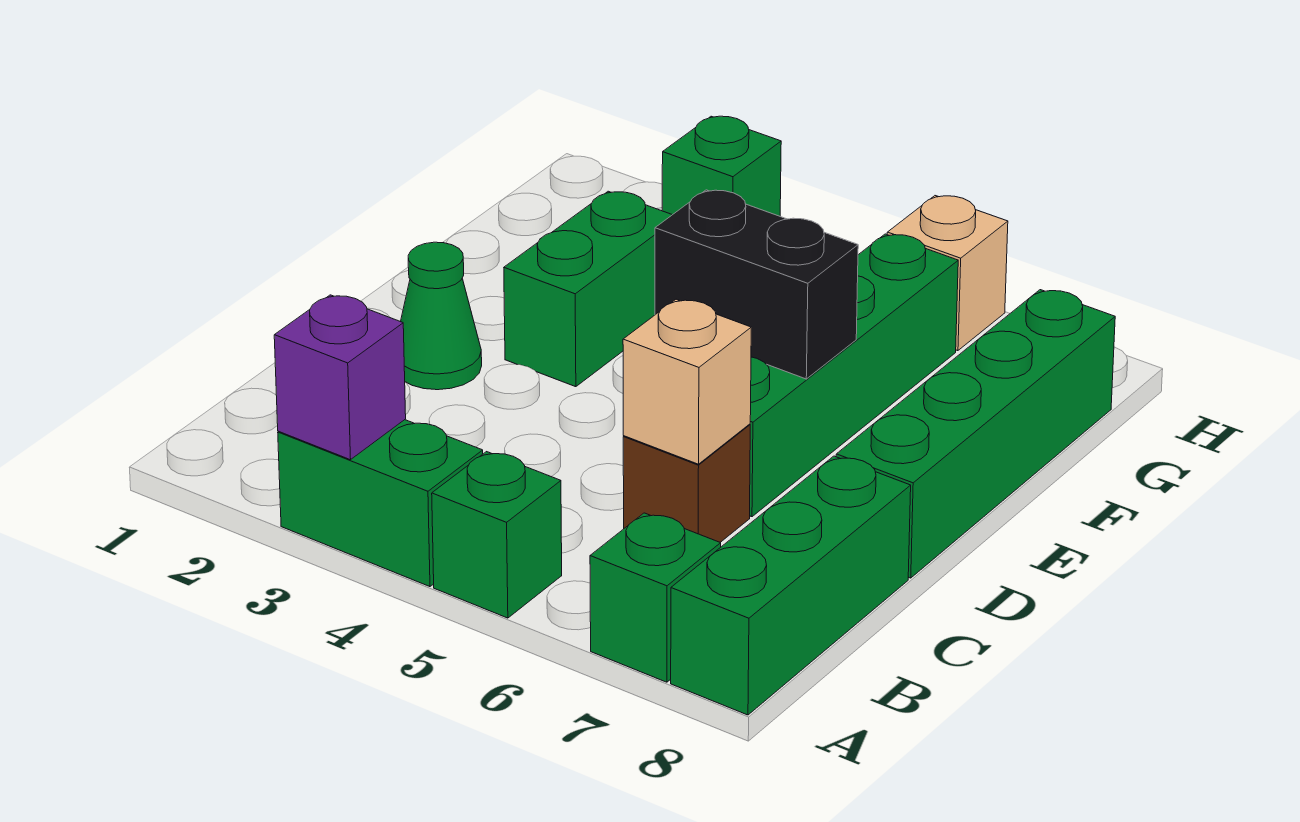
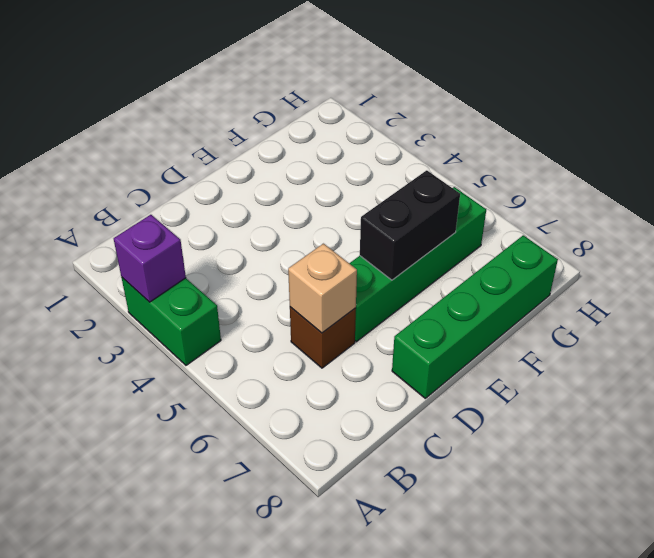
black brick E6:F6 level 2 -> black brick E5:E6 level 2
none -> green brick A5 level 1
none -> green brick A7 level 1
none -> green brick A8:C8 level 1

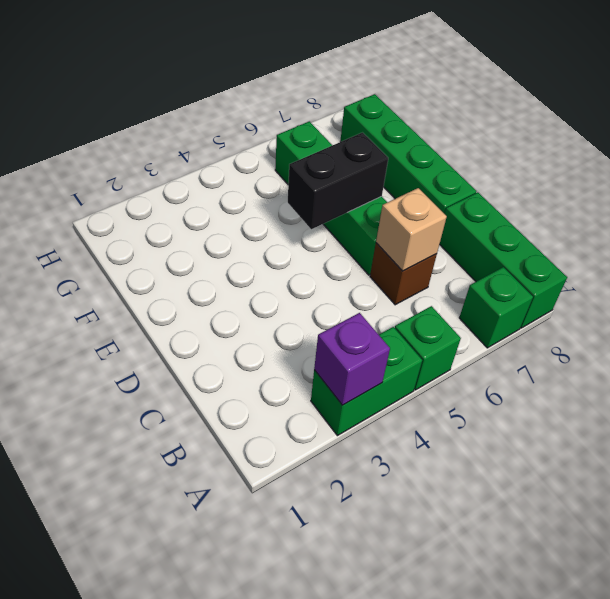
none -> green cone D2 level 1
none -> green brick E3:F3 level 1
none -> green brick H3 level 1

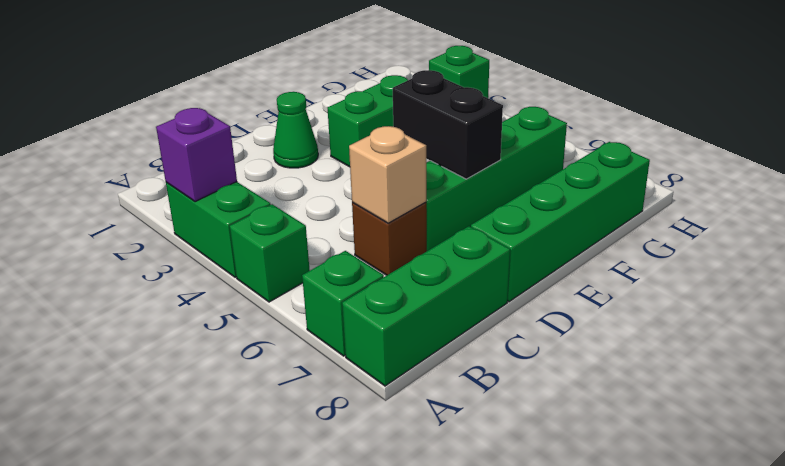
none -> tan brick H6 level 1

